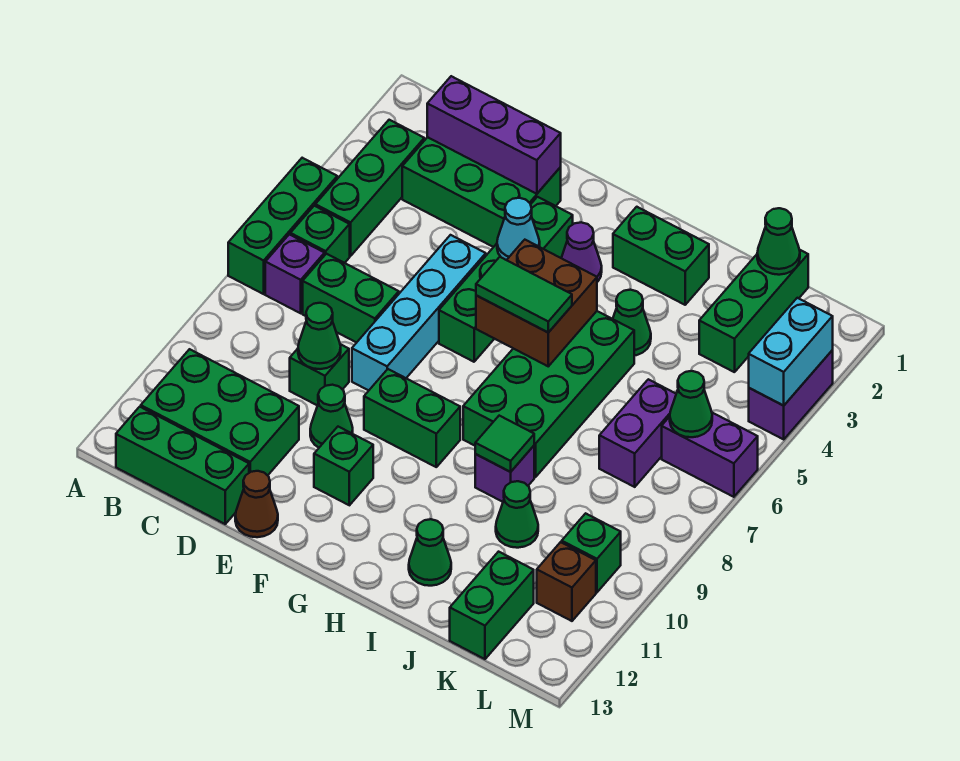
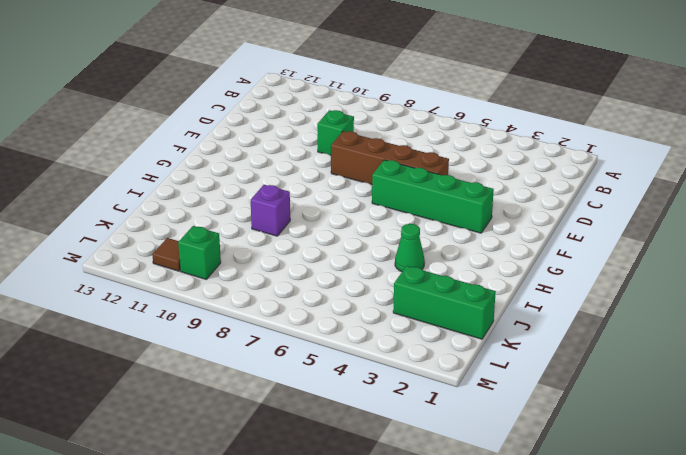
brown brick E5:E8 level 1 -> cyan brick E5:E8 level 1
brown tile L11 level 1 -> brown brick L11 level 1
none -> green brick A5:A7 level 1
none -> green brick B3:B5 level 1
none -> green brick B6 level 1
none -> purple brick B7 level 1

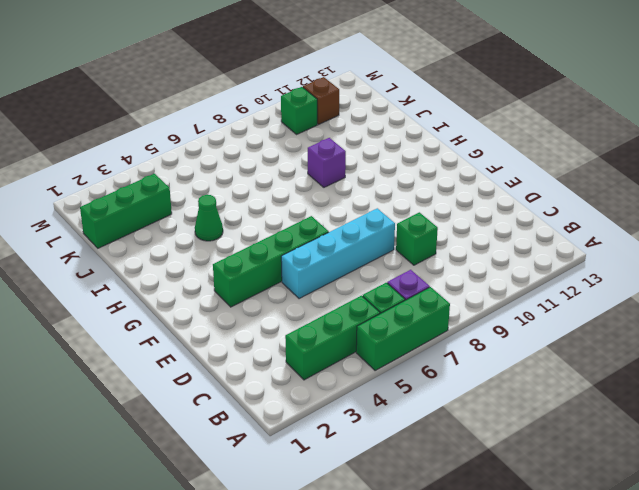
none -> green brick B11:D12 level 1
none -> green brick B13:D13 level 1
none -> green brick C2:E3 level 1
none -> green brick C7:D7 level 1

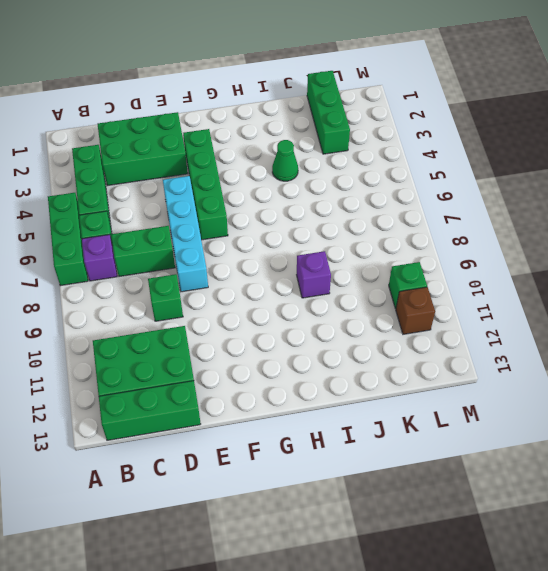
none -> green cone E10 level 1
none -> brown cone E13 level 1
none -> green brick F9:G9 level 1
none -> green brick F11 level 1

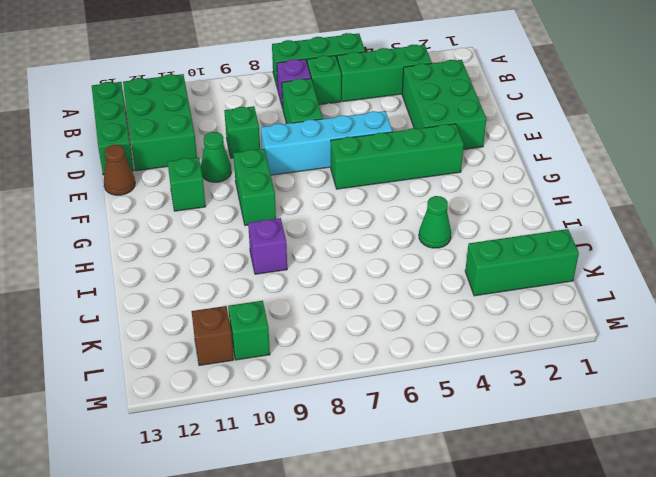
none -> purple cone G3 level 1
none -> green brick H2:I2 level 1
none -> green brick H5:I8 level 1
none -> green cone I12 level 1

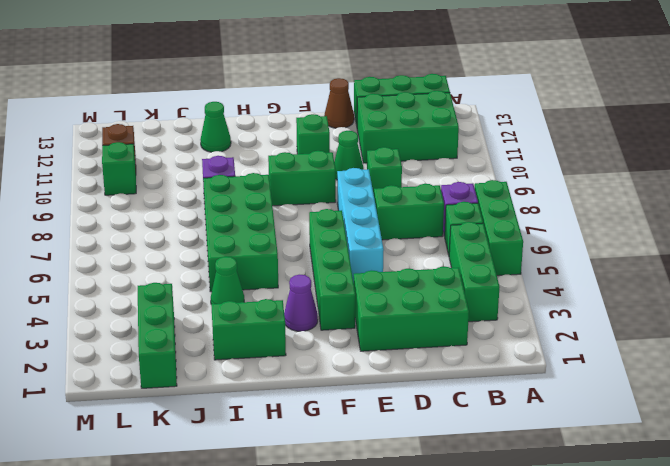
none -> green cone J10 level 1
none -> purple brick K6:K7 level 1
none -> green brick K12:K13 level 1
none -> purple brick L6:M6 level 1

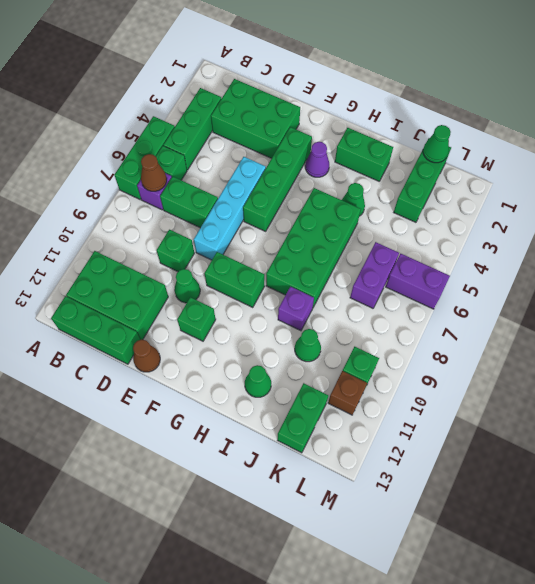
brown cone B7 level 2 -> none
none -> purple brick M3:M4 level 1
none -> purple brick C2:E2 level 2
none -> green cone D9 level 2
none -> cyan cone F4 level 2

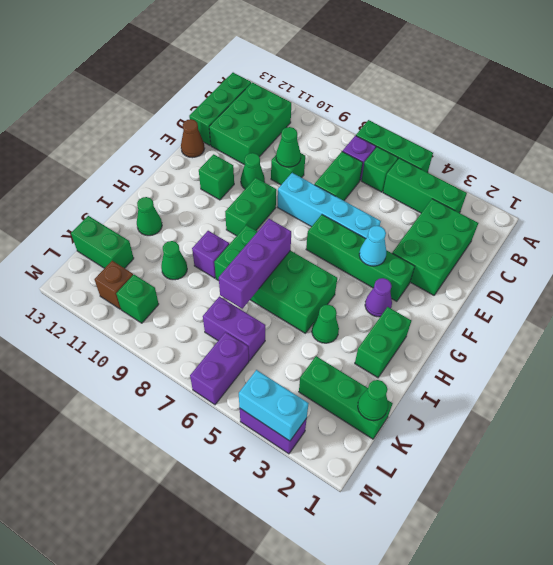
purple brick H7:J7 level 2 -> purple brick C2:E2 level 2
none -> brown brick G5:H6 level 2
none -> green tile I9 level 2
none -> green cone L6 level 2
none -> green tile G6:H6 level 3

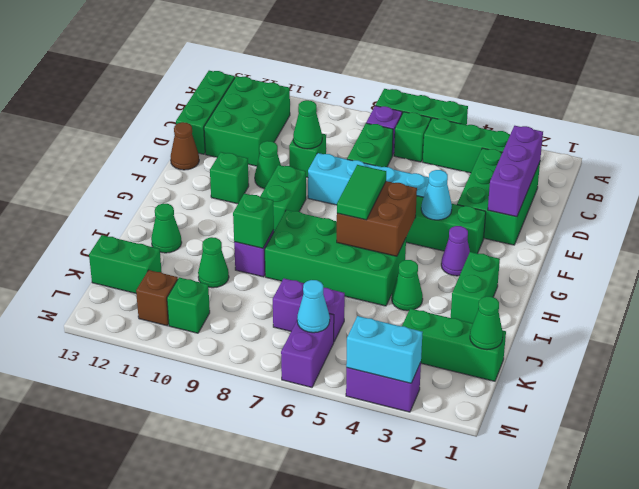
green brick I9 level 2 -> green tile I9 level 2
cyan cone L6 level 2 -> green cone L6 level 2

